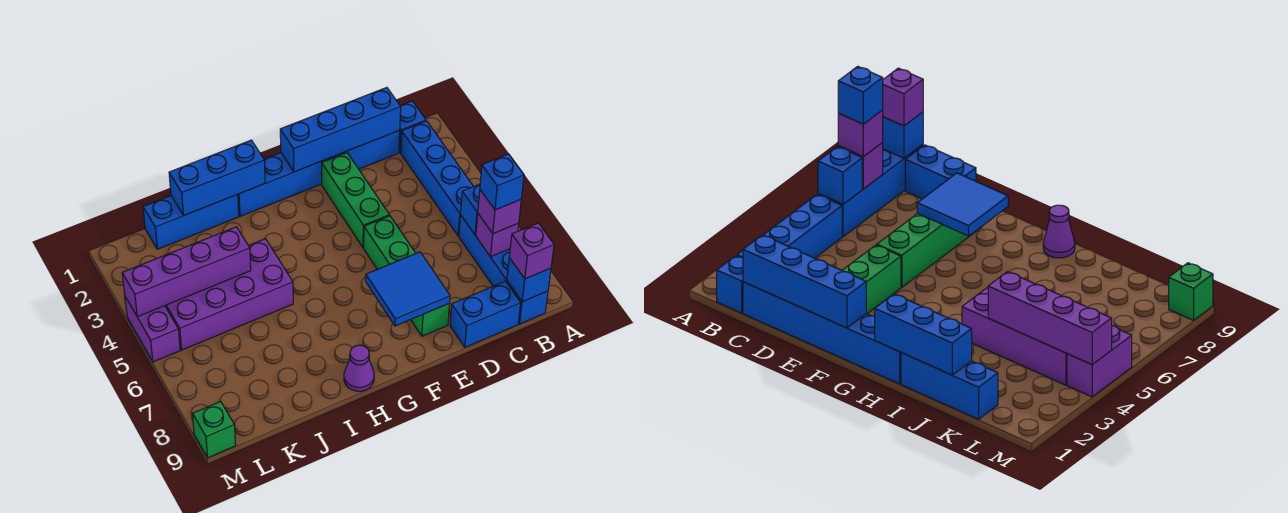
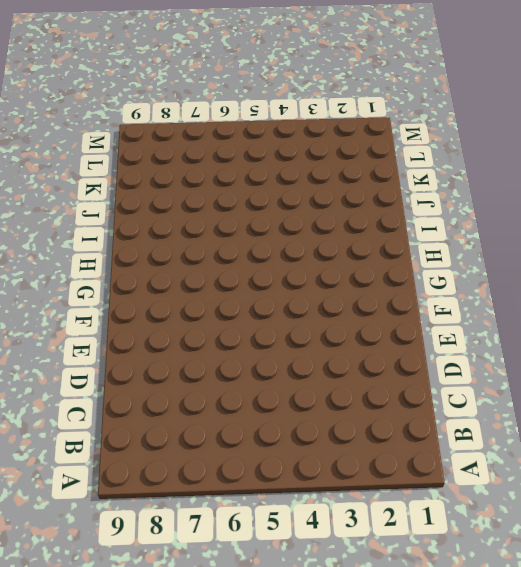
none -> blue brick B1 level 1
none -> blue brick B2:B5 level 1
none -> blue brick B6:B9 level 1

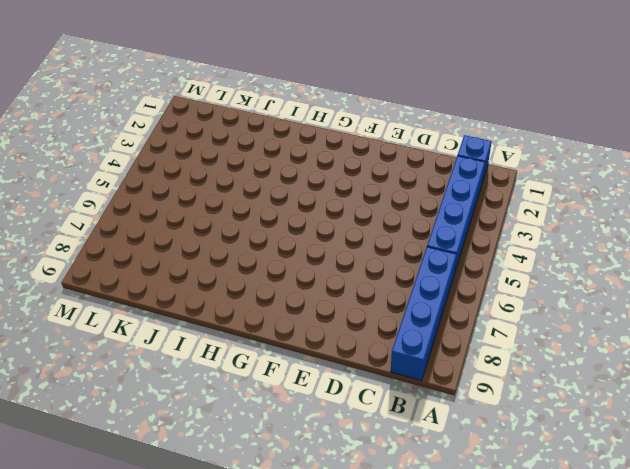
none -> blue brick C1:H1 level 1
none -> blue brick C9:D9 level 1
none -> green brick E2:E4 level 1

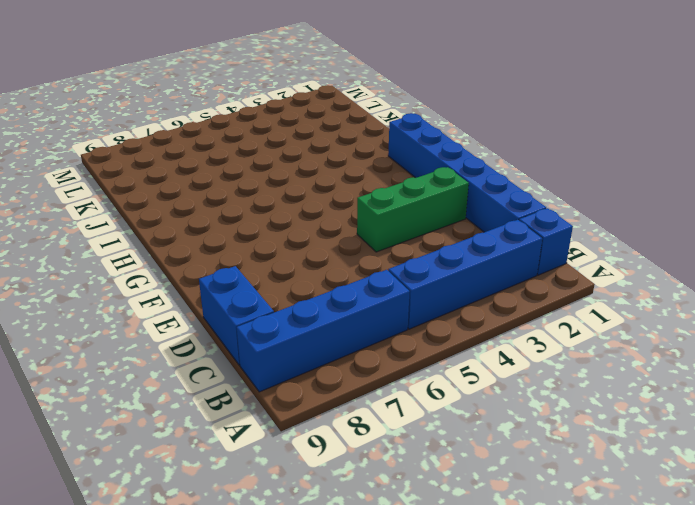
none -> green brick E5:E8 level 1
none -> purple cone H9 level 1
none -> blue brick I1:K1 level 1

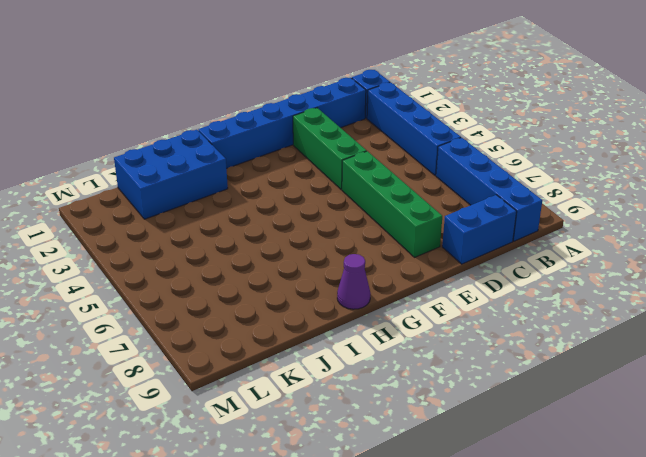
blue brick I1:K2 level 1 -> blue brick I1:K1 level 1
none -> purple brick I4:L5 level 1
none -> purple brick M4:M5 level 1
none -> green brick M9 level 1

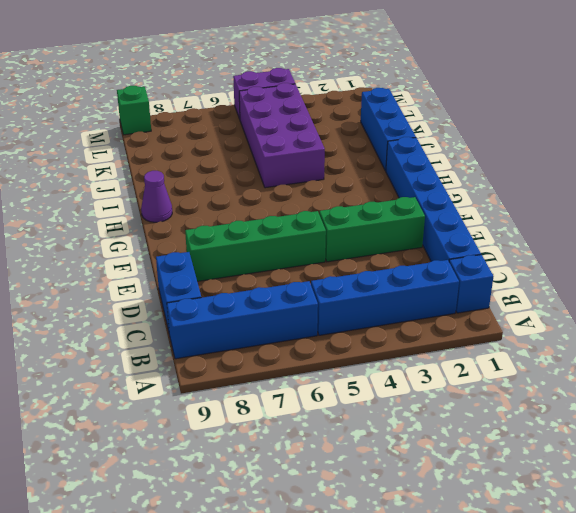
none -> blue brick B6 level 2
none -> purple brick B7 level 2
none -> blue brick B9 level 2

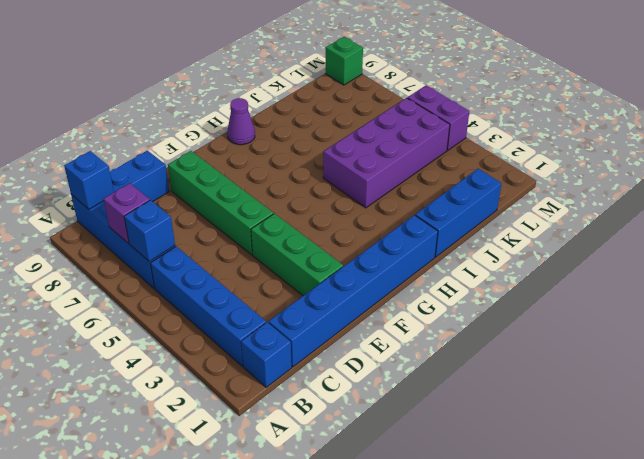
none -> blue brick C1:F1 level 2
none -> blue tile E7:F8 level 2
none -> blue brick H1:J1 level 2

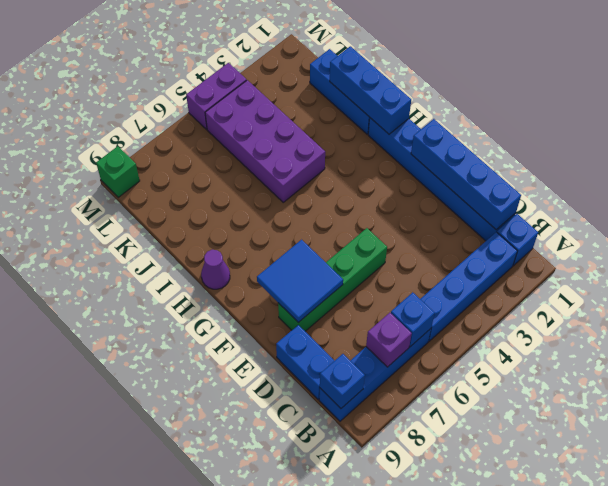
none -> green brick E2:E4 level 1
none -> purple brick J4:M4 level 2
none -> purple brick B7 level 3

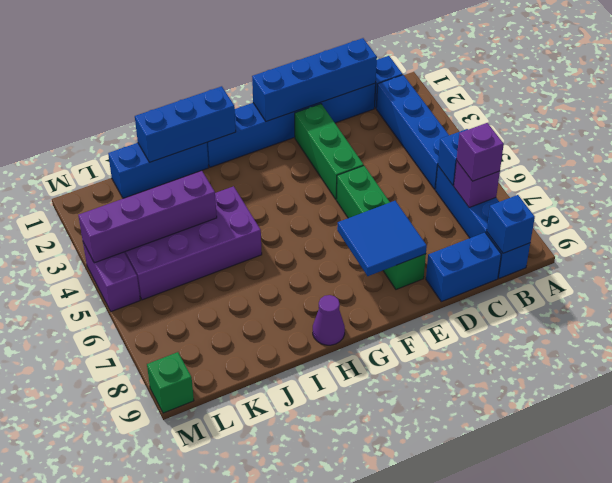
none -> purple brick B9 level 3
none -> blue brick B7 level 4

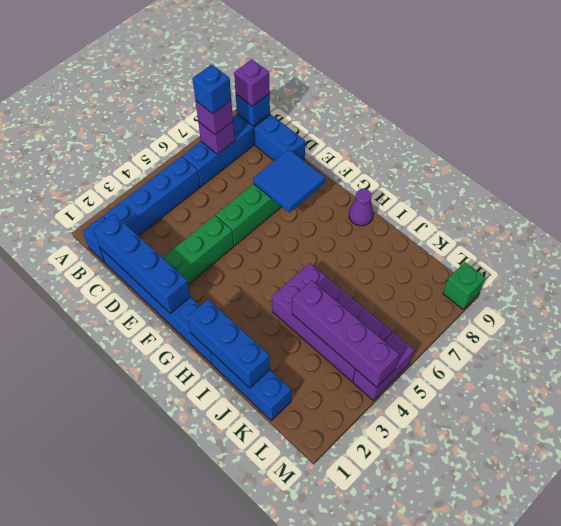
none -> blue brick B6 level 2

